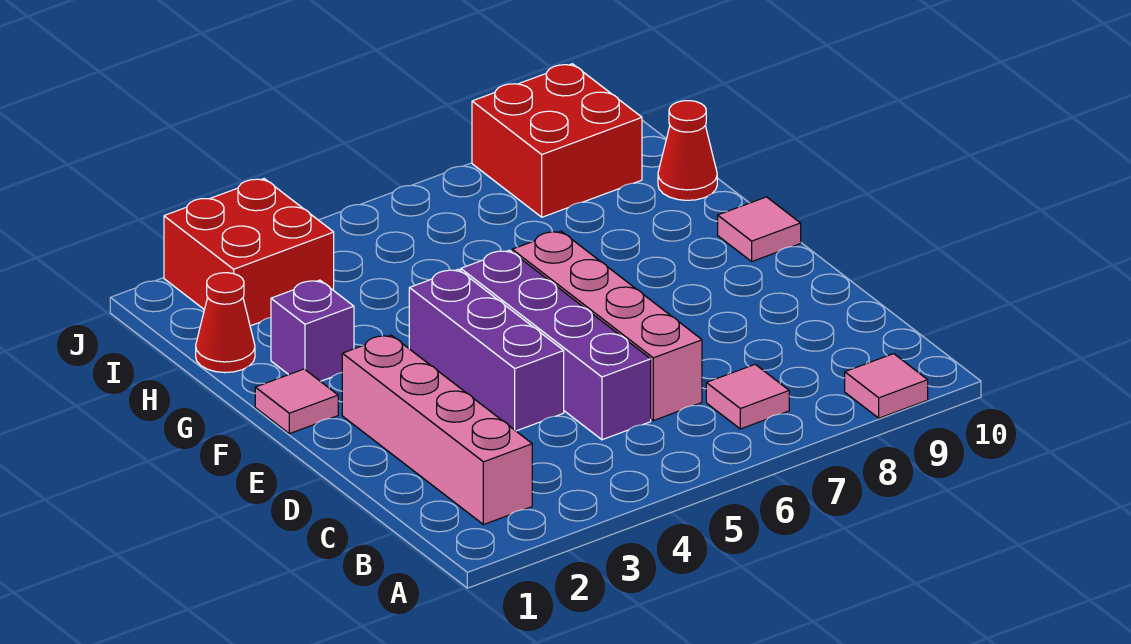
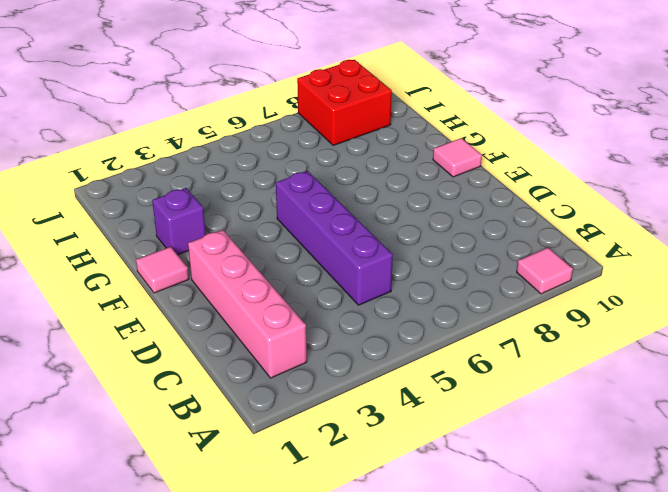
none -> pink tile B7 level 1
none -> pink brick C6:F6 level 1
none -> purple brick D4:F4 level 1

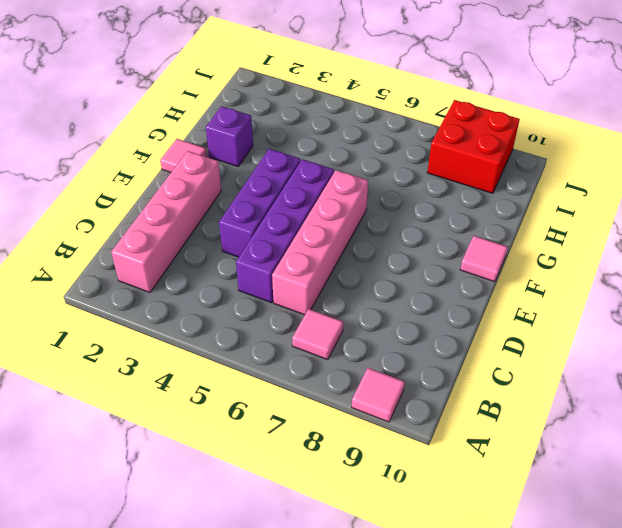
none -> red cone H1 level 1
none -> red cone H10 level 1
none -> red brick I2:J3 level 1

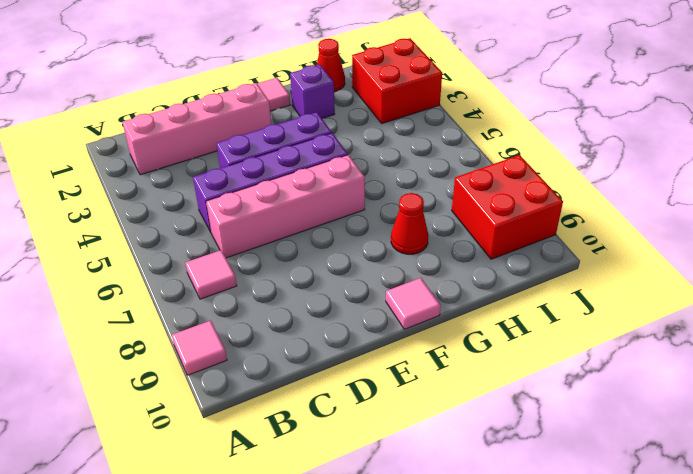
red cone G8 level 1 -> red cone H10 level 1

